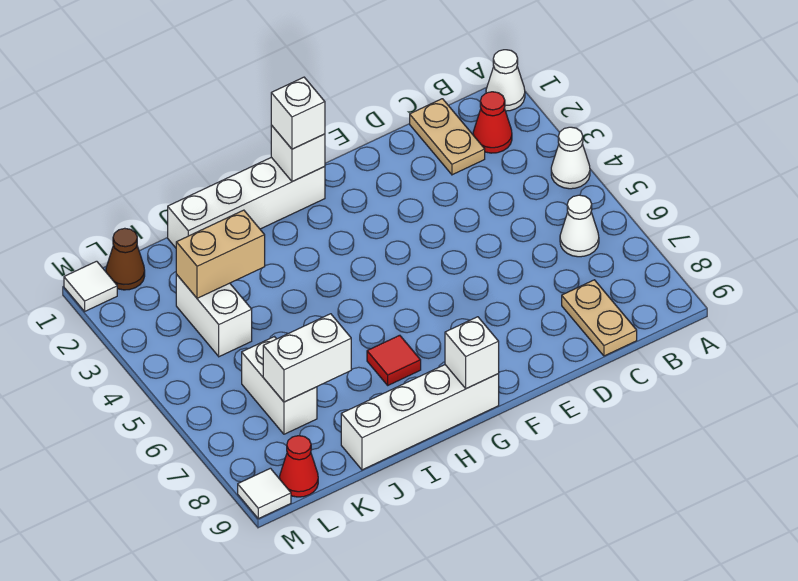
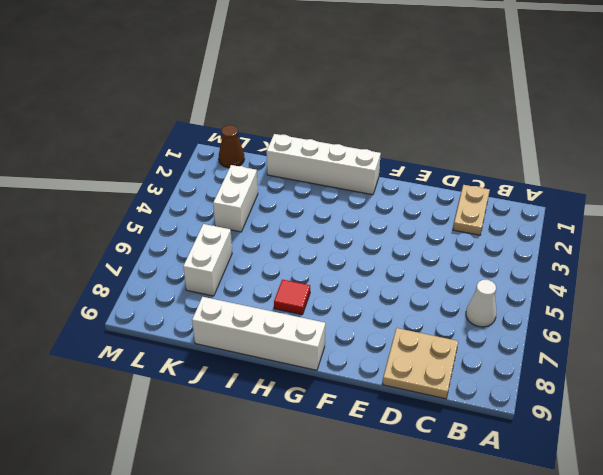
tan plate C8:D9 level 1 -> tan plate C8:C9 level 1
none -> white cone A1 level 1
none -> white cone A4 level 1
none -> red cone B2 level 1

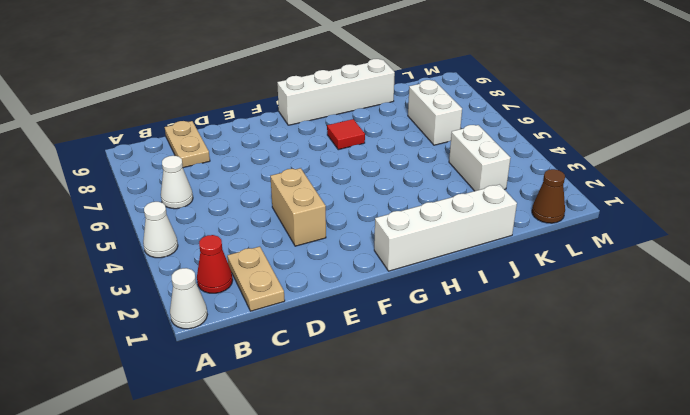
tan brick E3:E4 level 1 -> tan brick J3:K3 level 2
none -> red cone L9 level 1
none -> white tile M1 level 1
none -> white tile M9 level 1

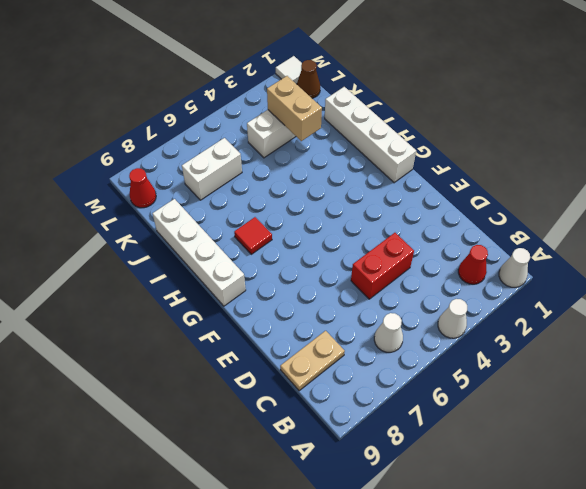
red brick D4:D5 level 1 -> none
none -> tan plate C1:C2 level 1
none -> white tile M9 level 1
none -> white brick G1 level 2

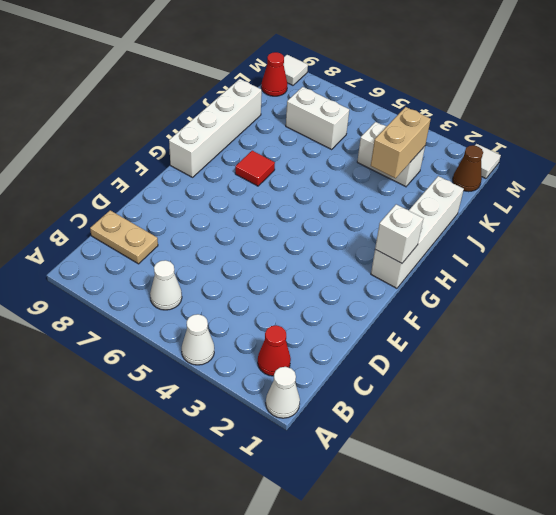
none -> tan plate C1:C2 level 1
none -> white brick G9 level 2
none -> white brick J7:K7 level 2

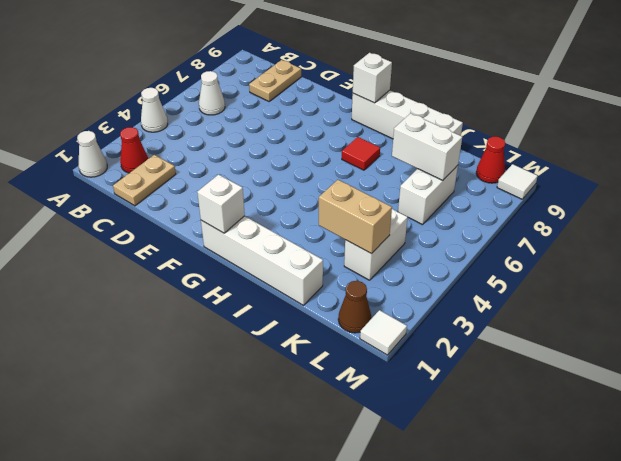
none -> white brick G1 level 3

